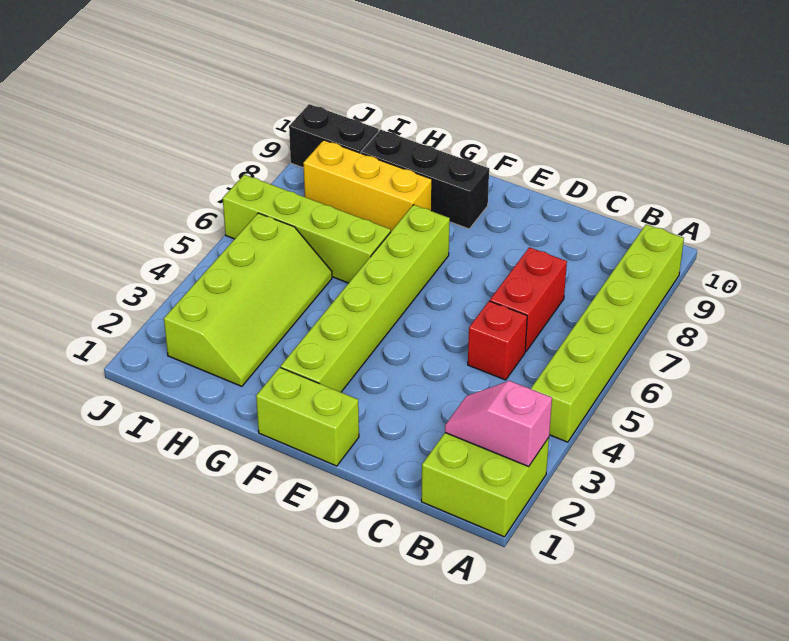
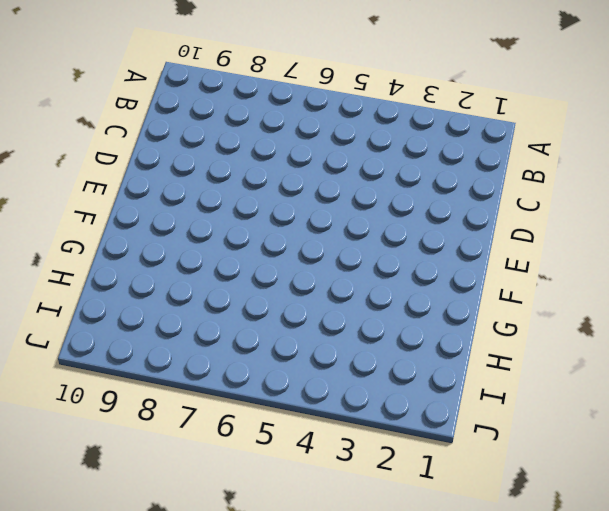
none -> lime brick A1:B2 level 1
none -> lime brick A4:A9 level 1
none -> red brick C5 level 1

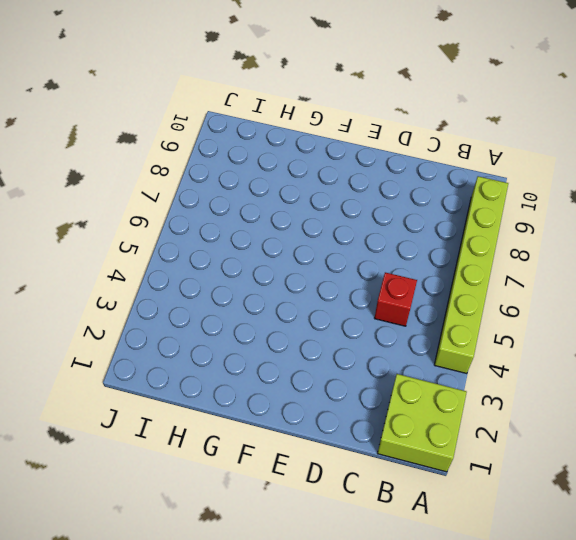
none -> red brick C6:C7 level 1
none -> lime brick E1:F1 level 1
none -> lime brick F2:F7 level 1

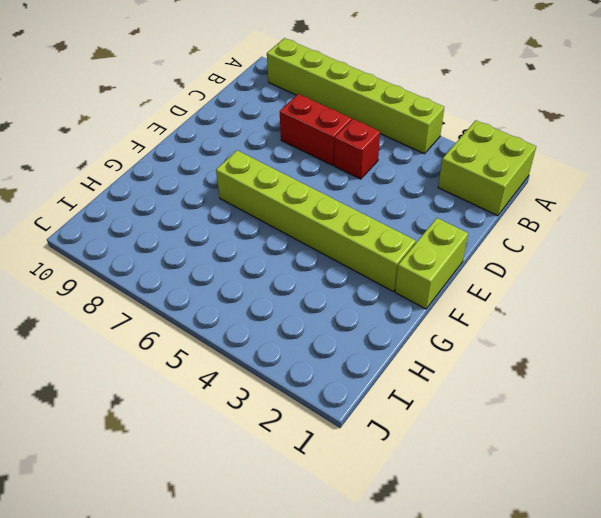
none -> black brick F9:H9 level 1
none -> lime brick G6:J6 level 1
none -> yellow brick G8:I8 level 1

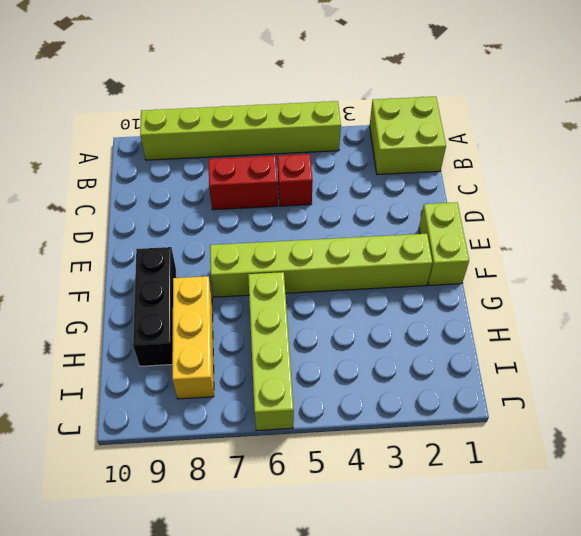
none -> lime slope H2:I5 level 1 top I
none -> black brick I9:J9 level 1
none -> pink slope A2:B2 level 2 top A

